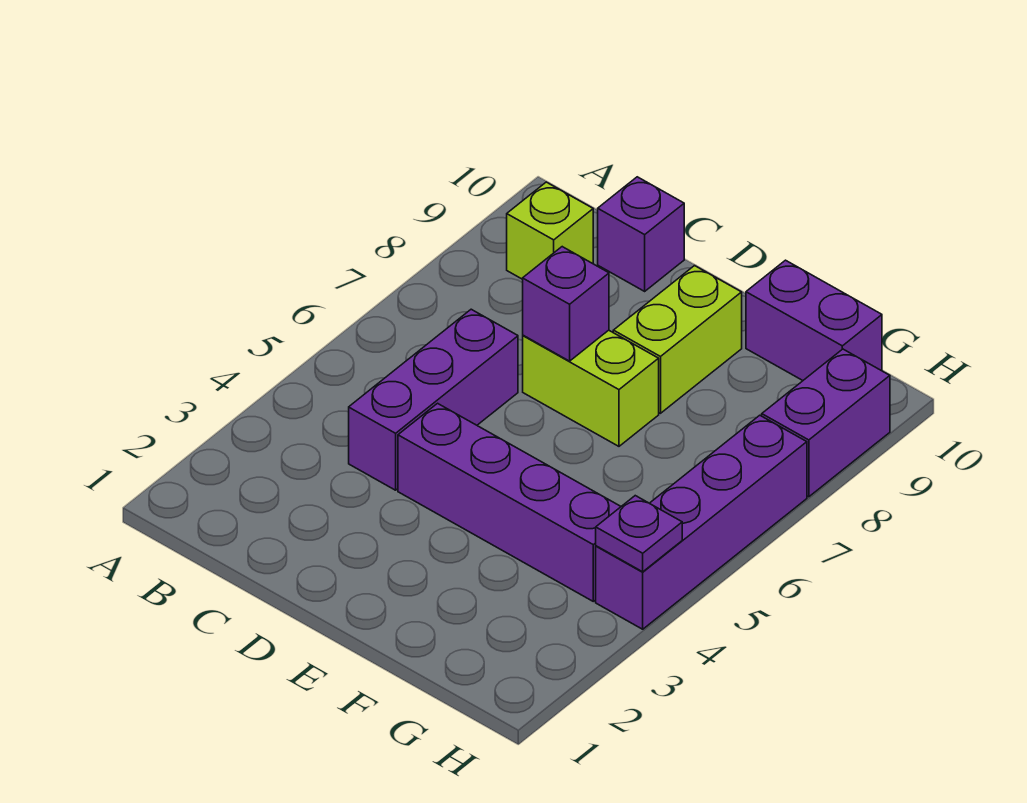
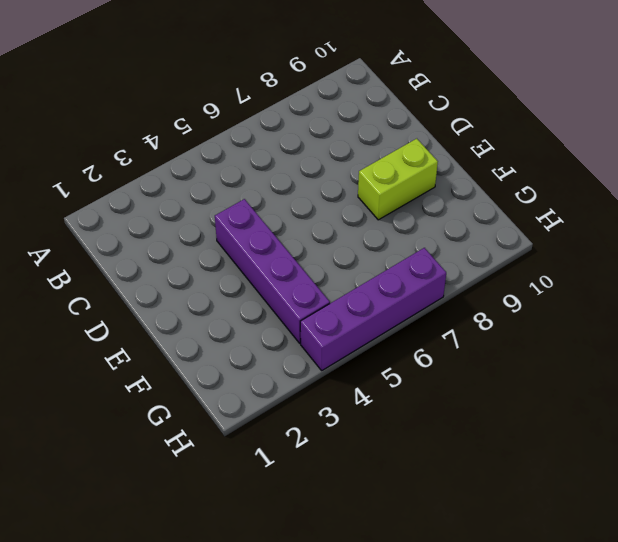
none -> lime brick B9 level 1
none -> purple brick C4:C6 level 1

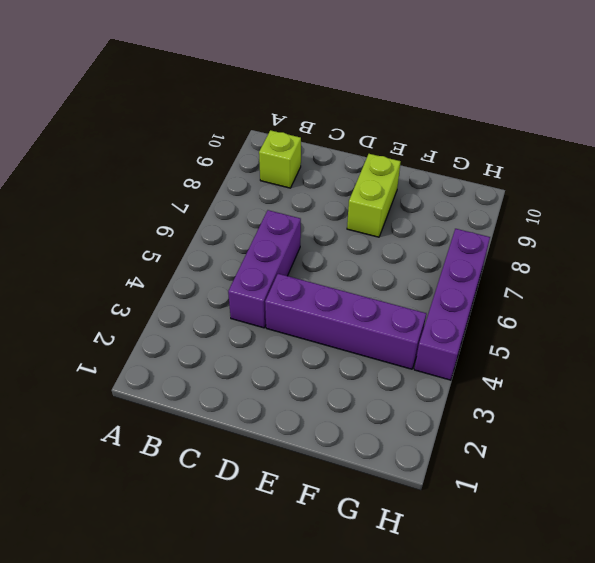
none -> purple brick C10 level 1
none -> lime brick D7:E7 level 1

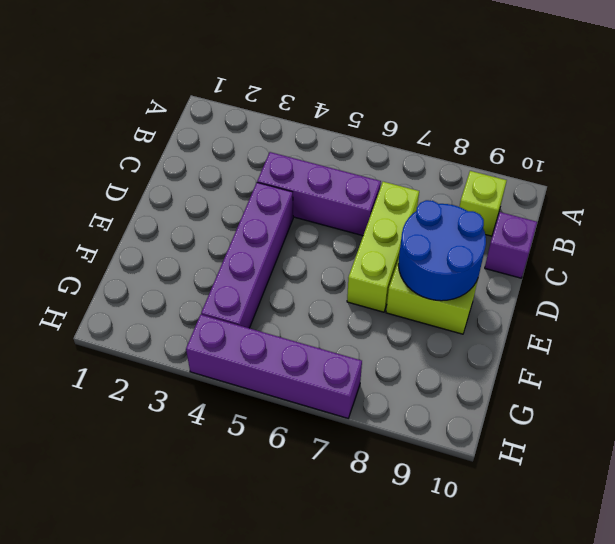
lime brick C7:E7 level 1 -> lime brick D7:E7 level 1
blue round brick D8:E9 level 2 -> none
none -> purple brick F10:G10 level 1
none -> purple brick H8:H9 level 1

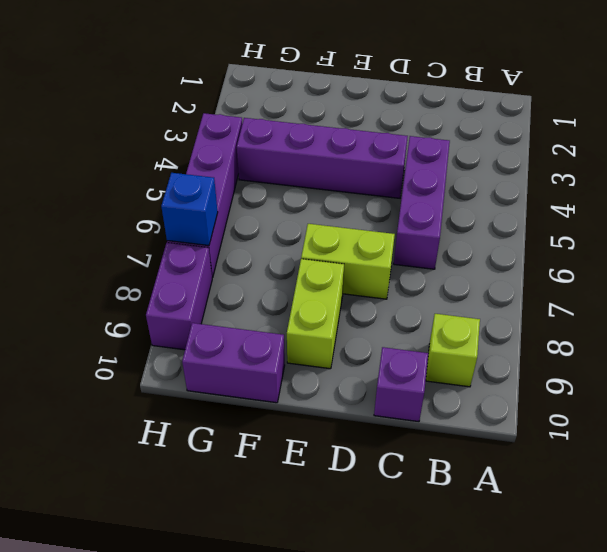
blue brick H7 level 2 -> none
none -> purple brick D7 level 2
none -> purple plate H4 level 2

